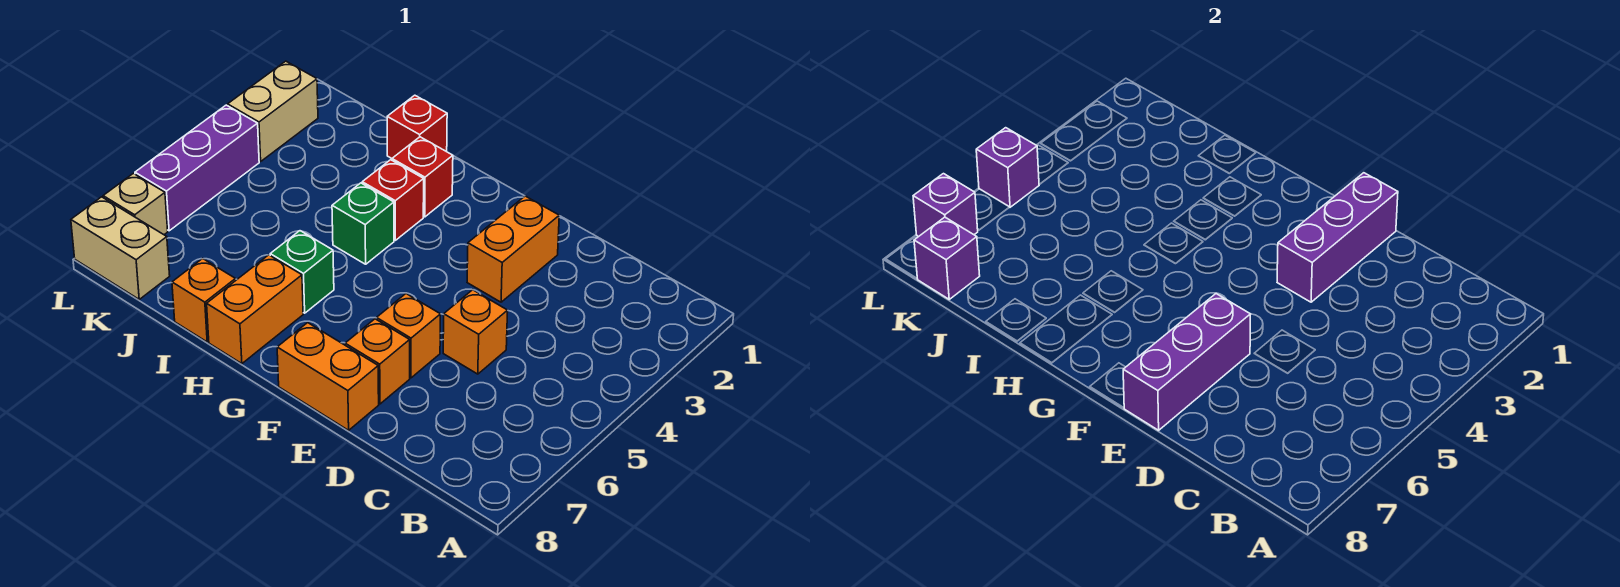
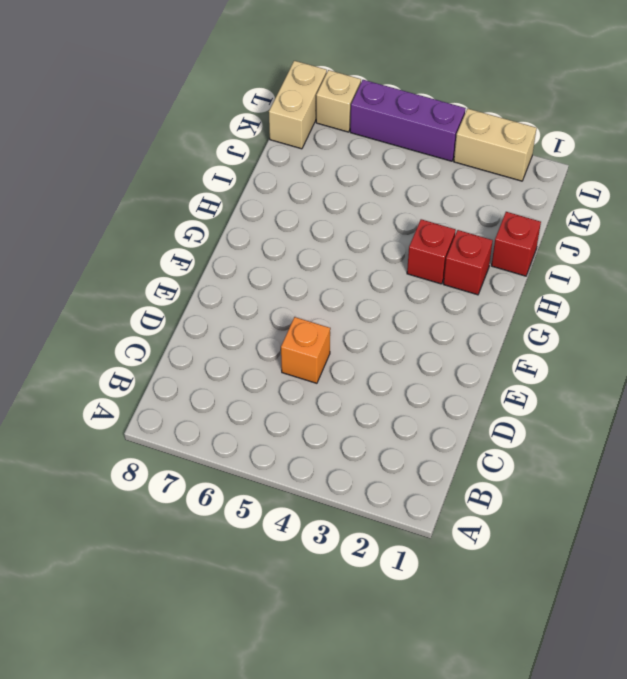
none -> orange brick E2:E3 level 1
none -> orange brick E6 level 1
none -> orange brick E7 level 1

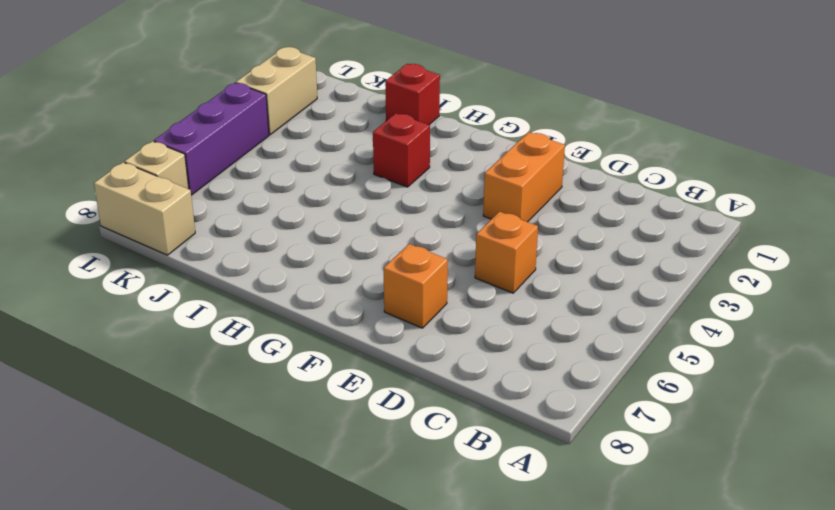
none -> orange brick E6 level 1
none -> orange brick E8:F8 level 1
none -> red brick H2 level 1

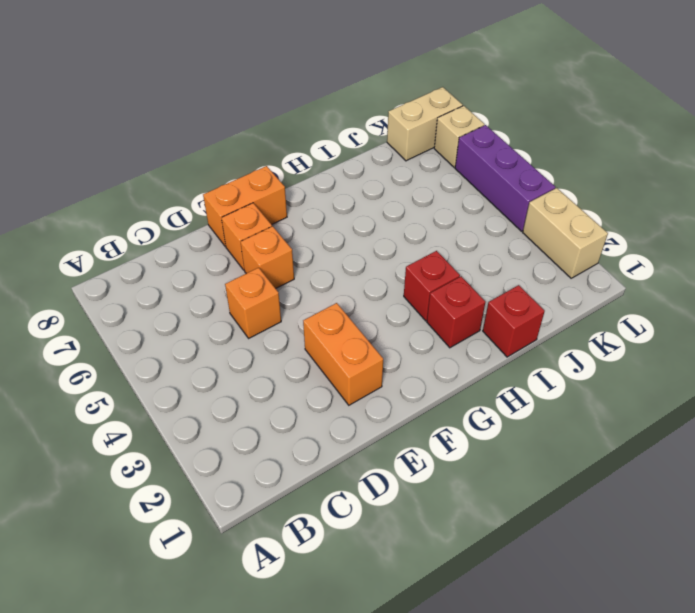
none -> green brick H4 level 1
none -> green brick H6 level 1
none -> orange brick H7:H8 level 1

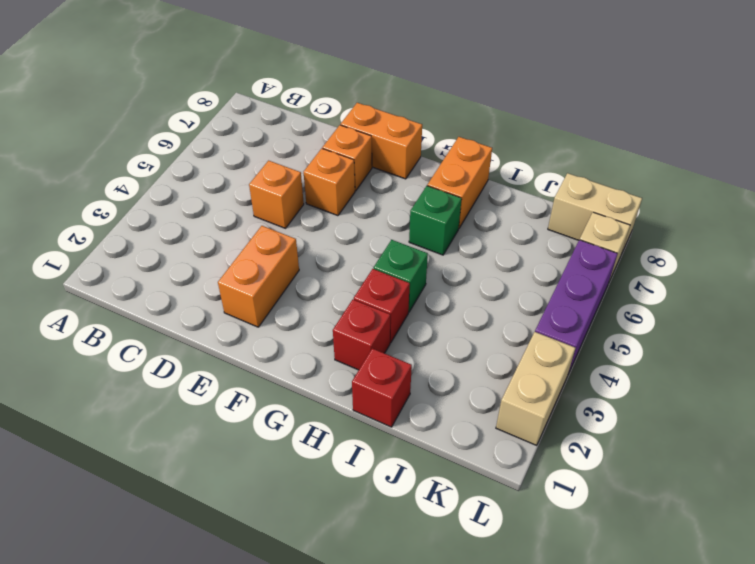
none -> orange brick I8 level 1
none -> purple brick E1:E3 level 2
none -> purple brick E6:E8 level 2

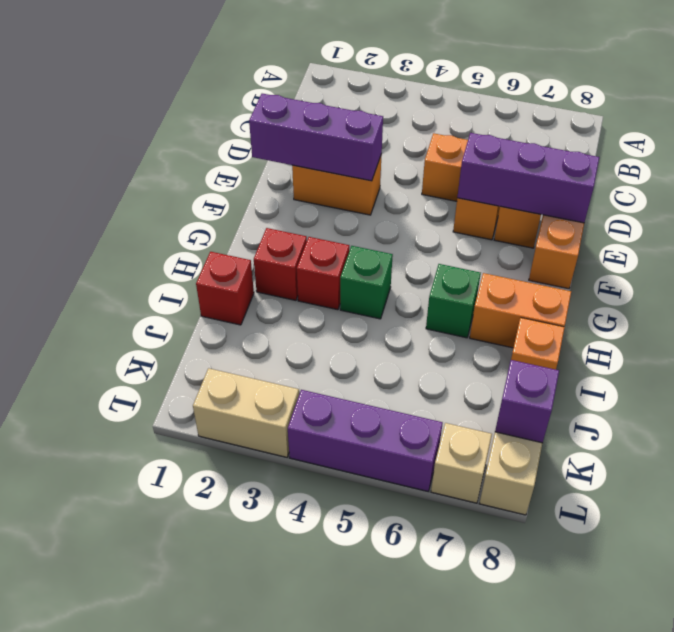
none -> purple brick L5 level 2
none -> purple brick L7 level 2

